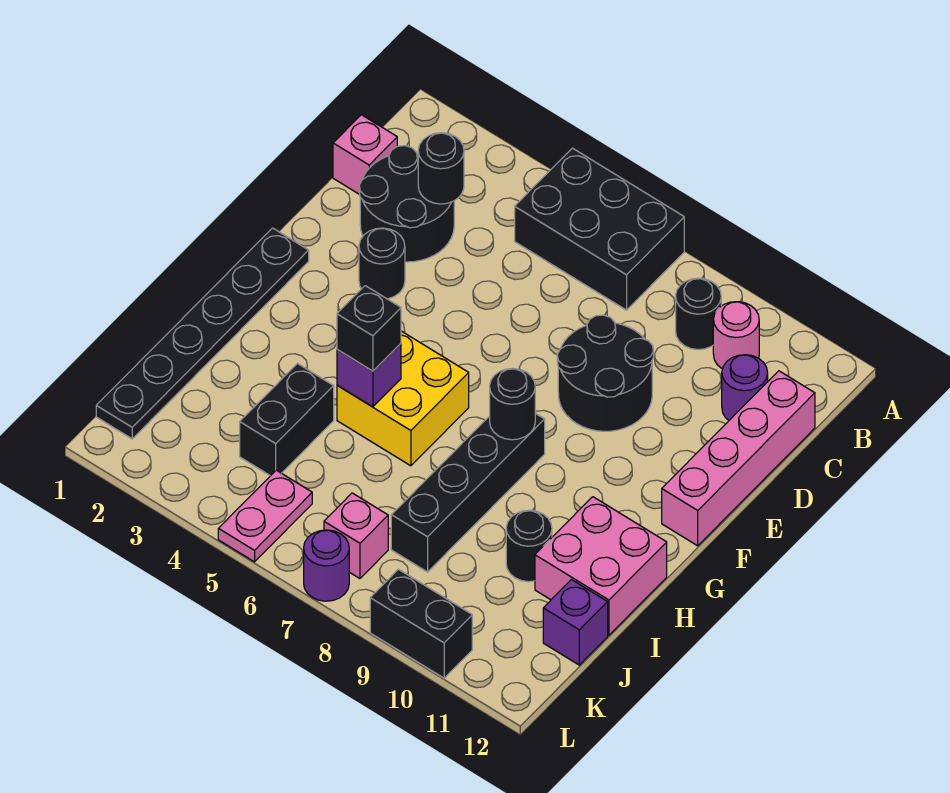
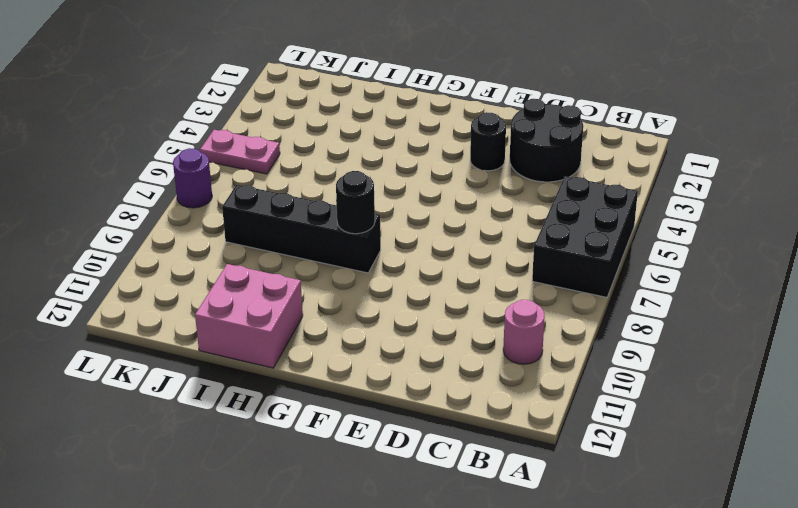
none -> black round brick B9 level 1
none -> pink brick C1 level 1
none -> purple round brick C11 level 1

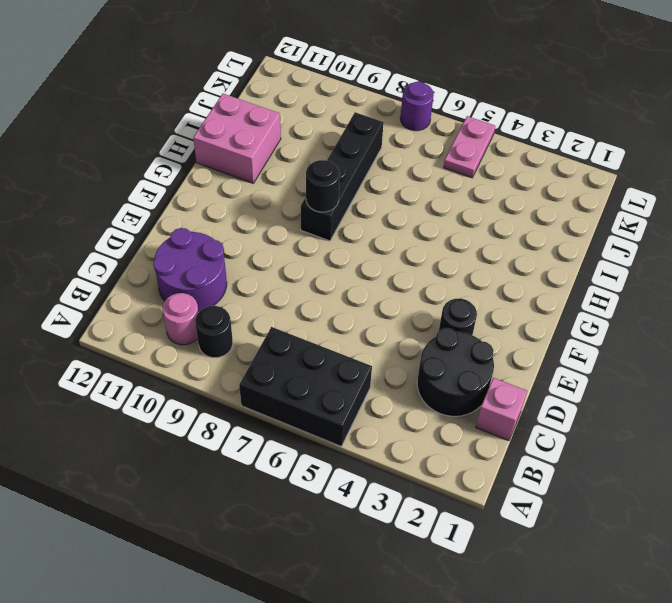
purple round brick C10:D11 level 1 -> purple round brick C11 level 1
none -> pink brick C12:F12 level 1
none -> black round brick D8:E9 level 1
none -> black plate F1:K1 level 1

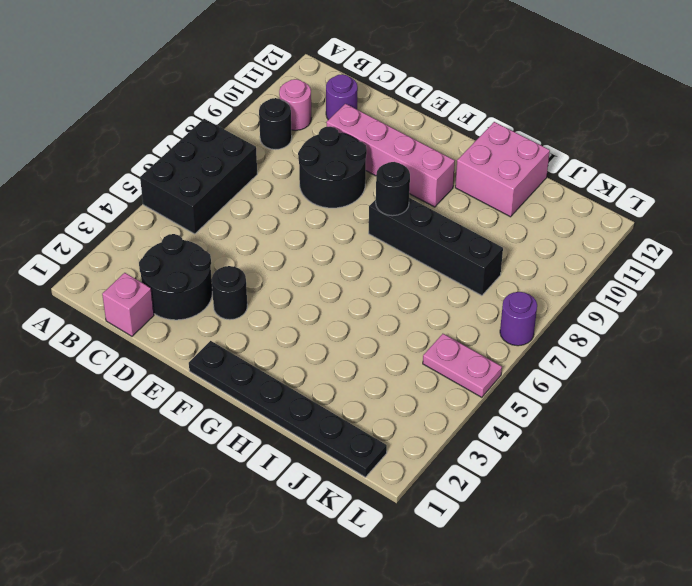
pink brick D10:G10 level 1 -> pink brick C12:F12 level 1
none -> yellow brick G5:H6 level 1
none -> black brick I4:J4 level 1
none -> black round brick I10 level 1

